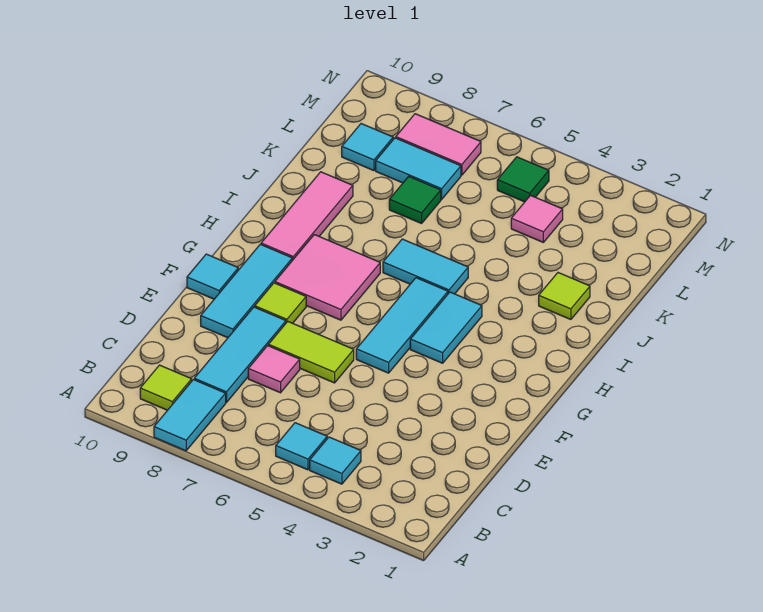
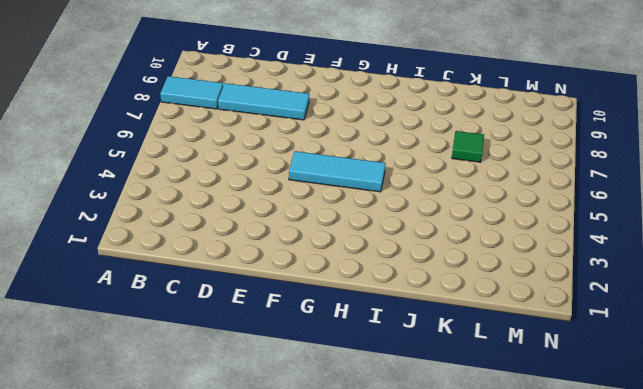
none -> cyan tile B4 level 1
none -> cyan tile B5 level 1
none -> lime tile B9 level 1

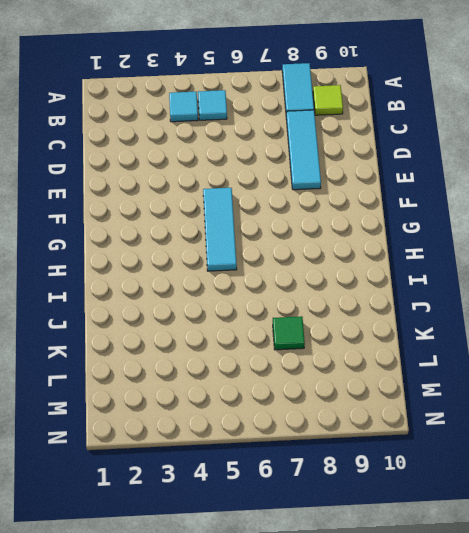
none -> pink tile D7 level 1
none -> lime tile E6:E7 level 1
none -> cyan tile E9:G9 level 1

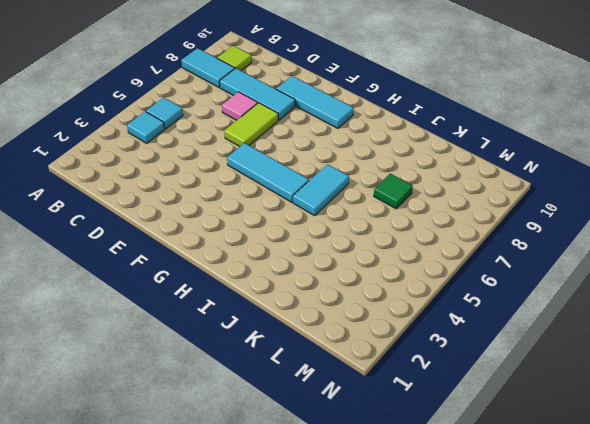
none -> lime tile F8 level 1
none -> cyan tile F10 level 1
none -> cyan tile G4:H4 level 1

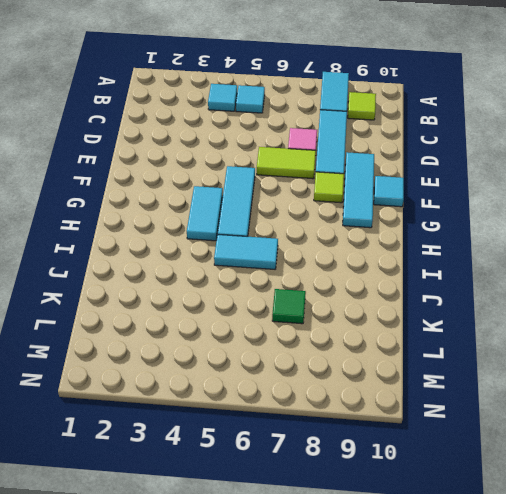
none -> pink tile G7:H8 level 1
none -> pink tile H9:J9 level 1
none -> lime tile J2 level 1

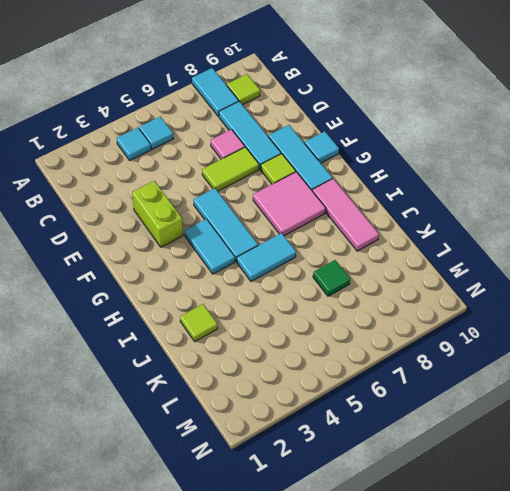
lime brick E3:F3 level 1 -> none
none -> pink tile L4 level 1
none -> cyan tile L7:L8 level 1
none -> cyan tile L9 level 1

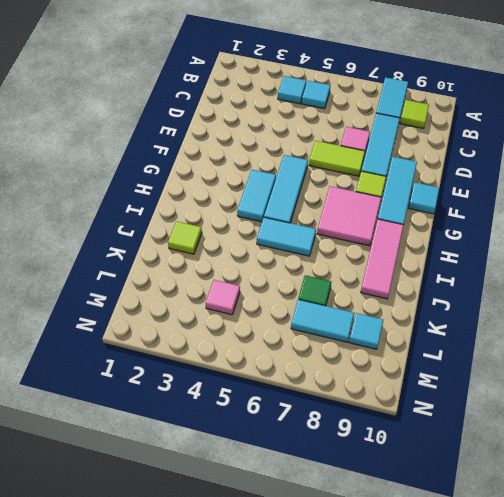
none -> green tile M5 level 1
none -> pink tile M7:M8 level 1

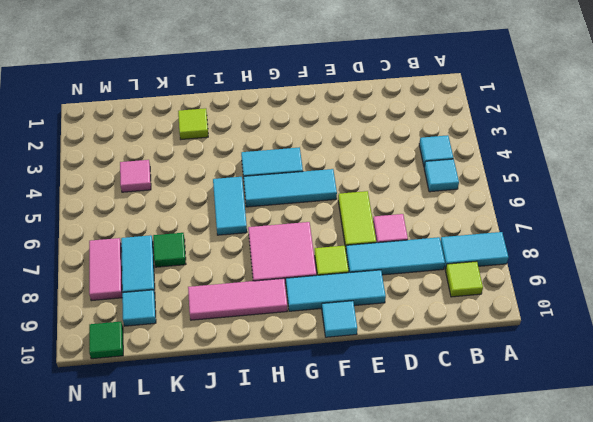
green tile M10 level 1 -> green tile M5 level 1

